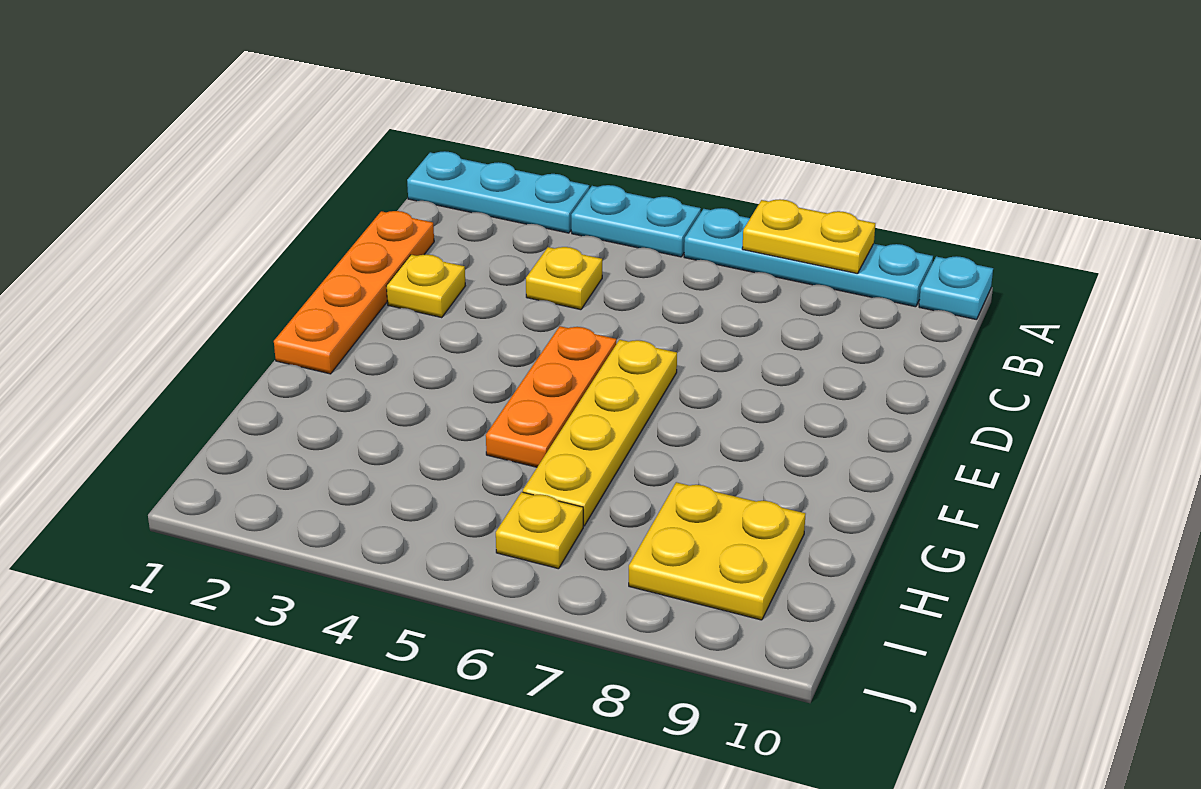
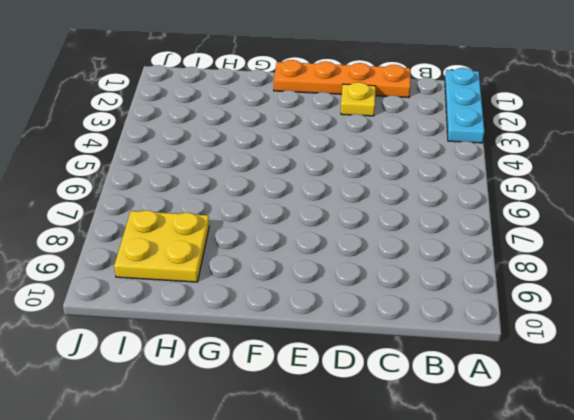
none -> cyan plate A4:A5 level 1
none -> cyan plate A6:A9 level 1
none -> cyan plate A10 level 1

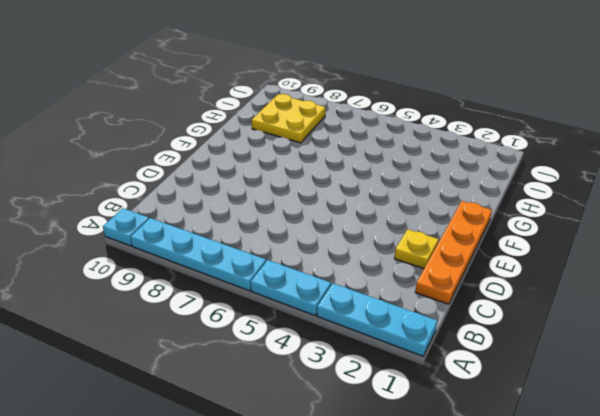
none -> yellow plate C4 level 1
none -> orange plate E5:G5 level 1
none -> yellow plate E6:H6 level 1

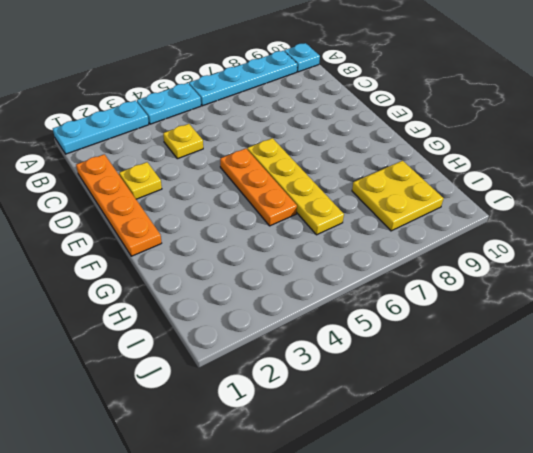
none -> yellow plate I6 level 1
none -> yellow plate A7:A8 level 2

